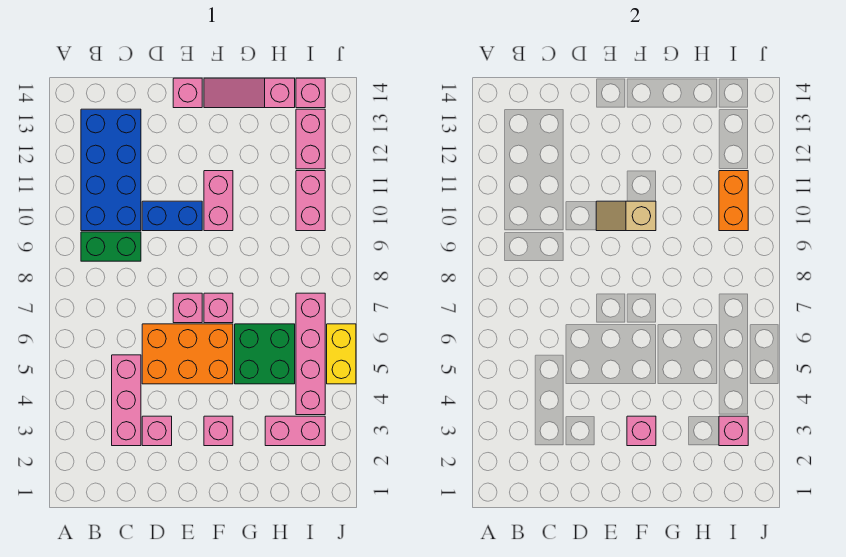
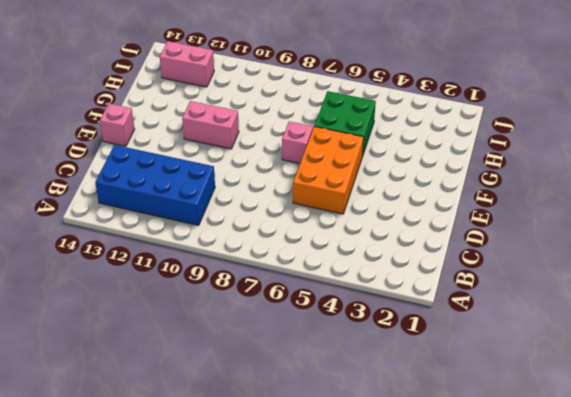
none -> green brick B9:C9 level 1
none -> pink brick C3:C5 level 1
none -> pink brick D3 level 1

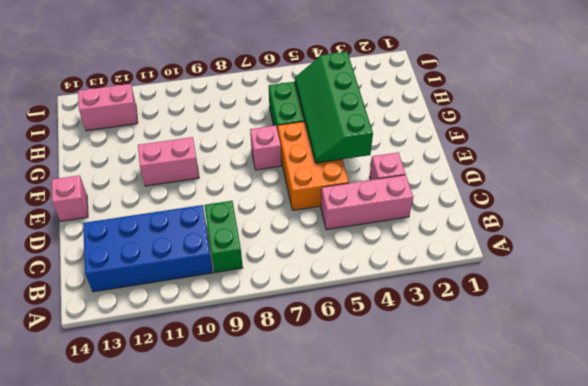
green slope E4:H5 level 2 top 4 -> none
none -> blue brick D10:E10 level 1
none -> pink brick E7 level 1
none -> pink brick F3 level 1

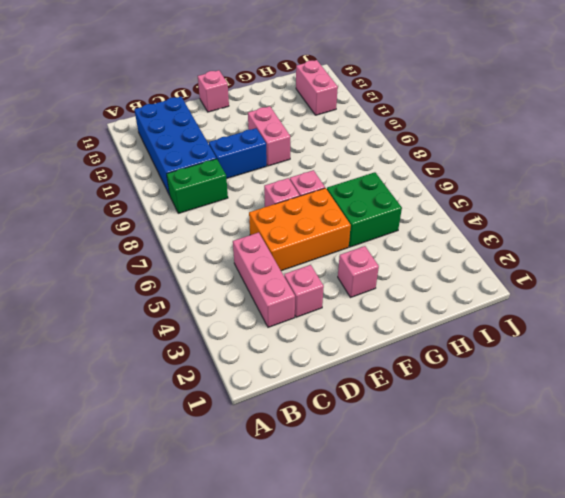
none -> pink slope F14:H14 level 1 top H
none -> pink brick H3:I3 level 1
none -> pink brick I4:I7 level 1

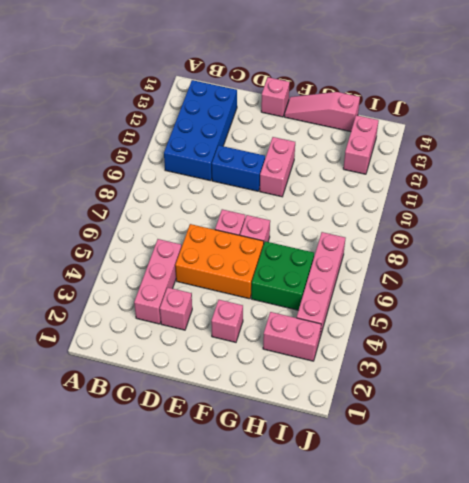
none -> green brick B9:C9 level 1
none -> pink brick I10:I11 level 1
none -> pink brick I14 level 1

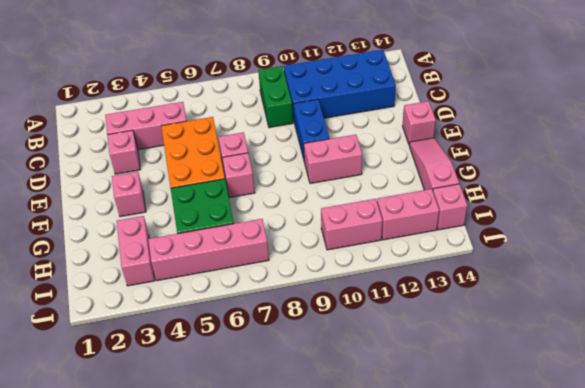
none -> yellow brick J5:J6 level 1
none -> tan slope E10:F10 level 2 top F
none -> pink brick F3 level 2

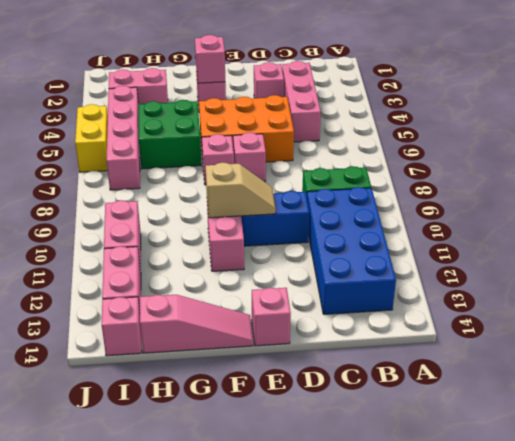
none -> pink brick I3 level 2
none -> orange brick I10:I11 level 2

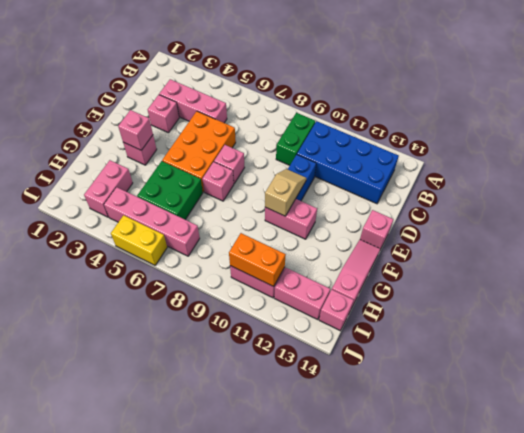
none -> pink brick I3 level 2

